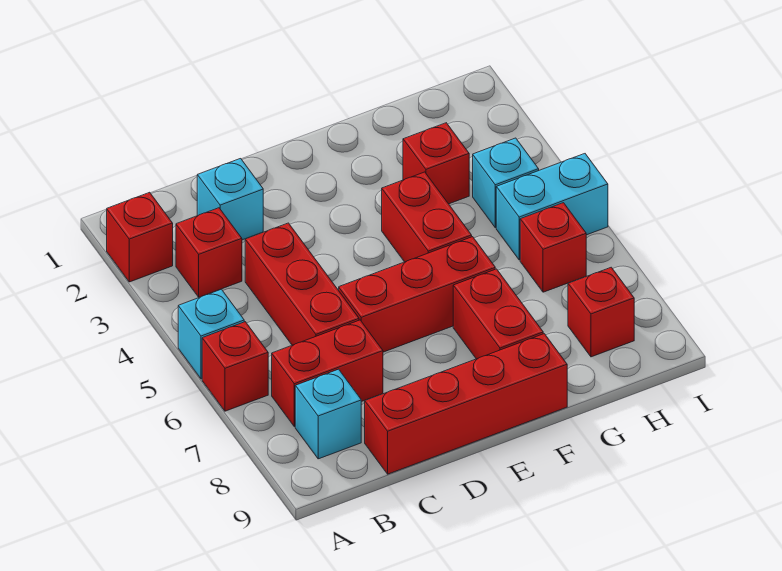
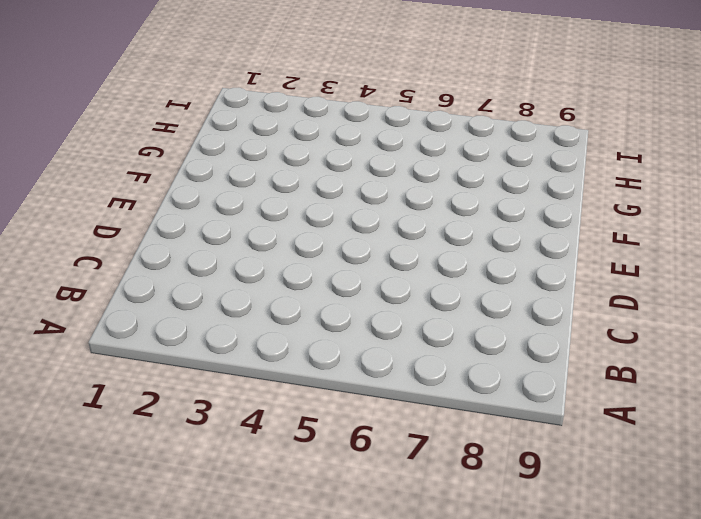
none -> red brick A2 level 1
none -> cyan brick A5 level 1
none -> red brick A6 level 1

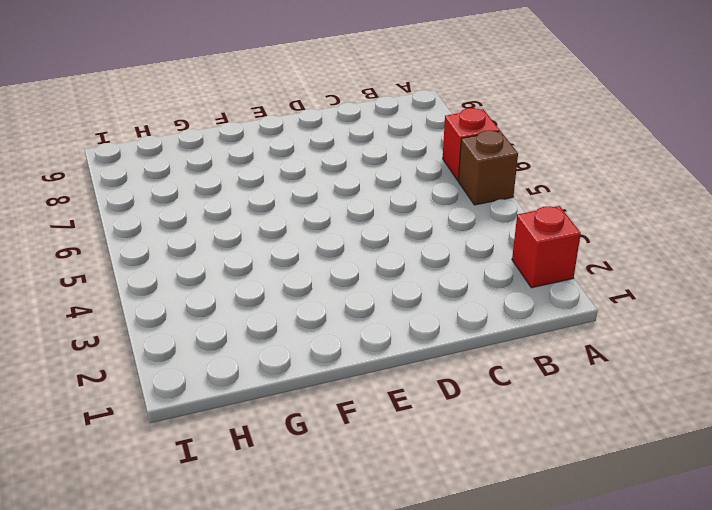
brown brick A5 level 1 -> cyan brick A5 level 1
none -> red brick B3 level 1
none -> red brick B7:C7 level 1
none -> cyan brick B8 level 1

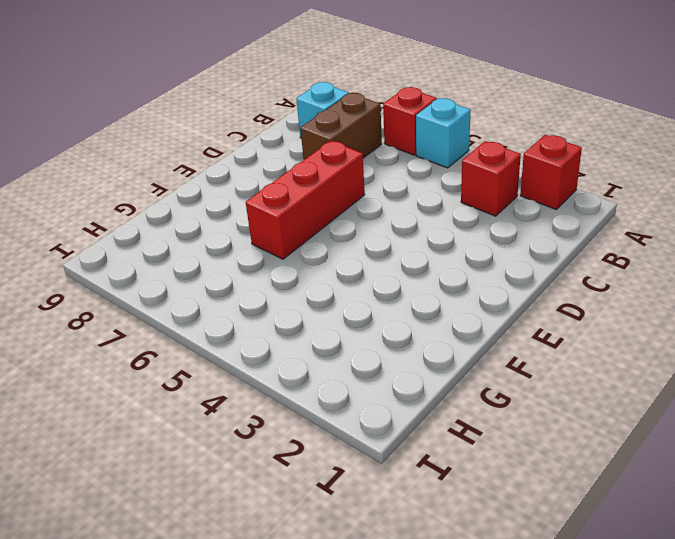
brown brick B7:C7 level 1 -> red brick B7:C7 level 1
none -> cyan brick C2 level 1
none -> red brick C4:C6 level 1
none -> red brick C9:F9 level 1

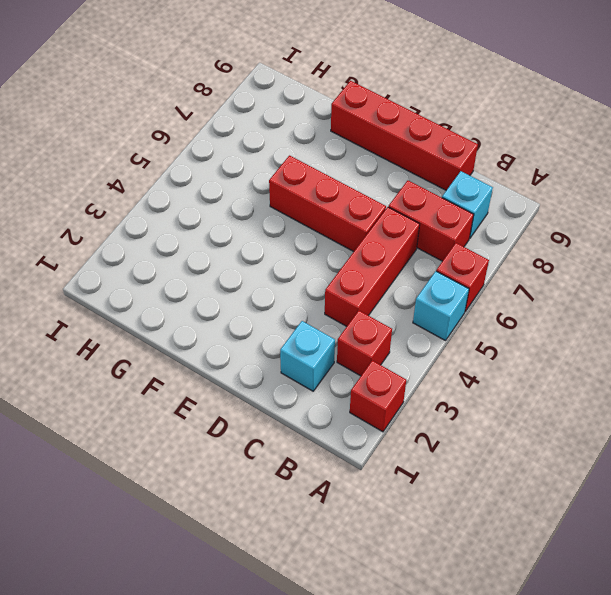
none -> red brick F4:F5 level 1
none -> red brick F7:F8 level 1
none -> red brick G3 level 1

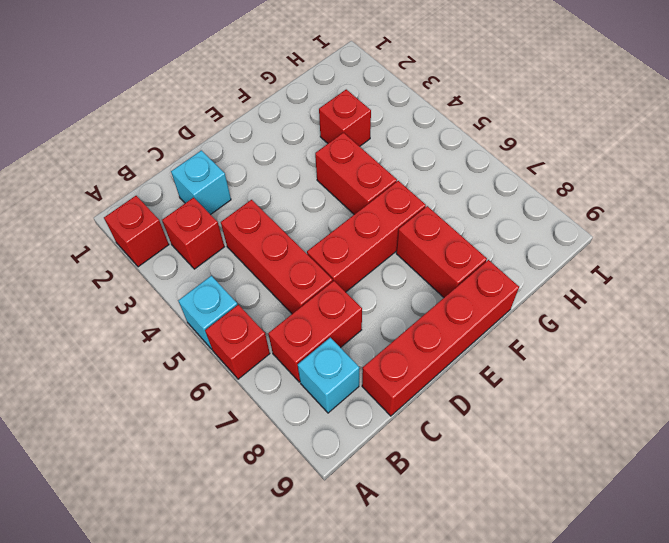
none -> cyan brick H4 level 1
none -> cyan brick H5:I5 level 1
none -> red brick H6 level 1

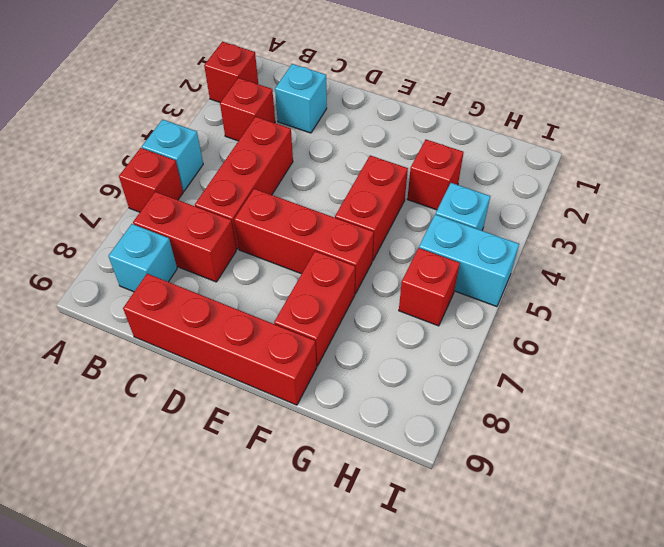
none -> red brick H8 level 1

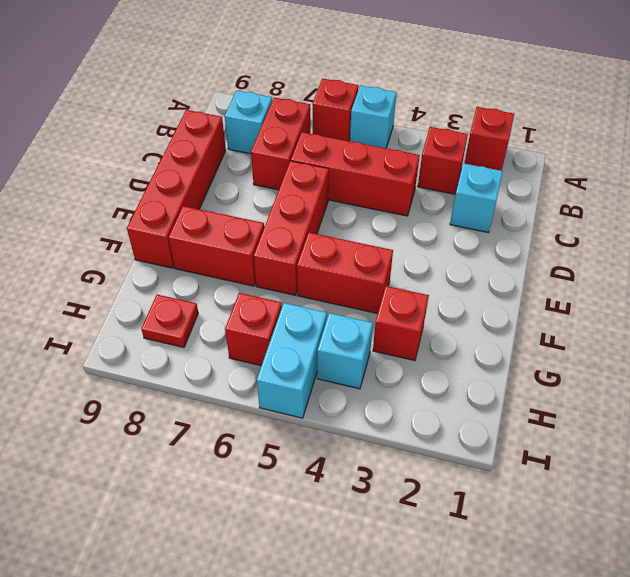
red plate H8 level 1 -> red brick H8 level 1

